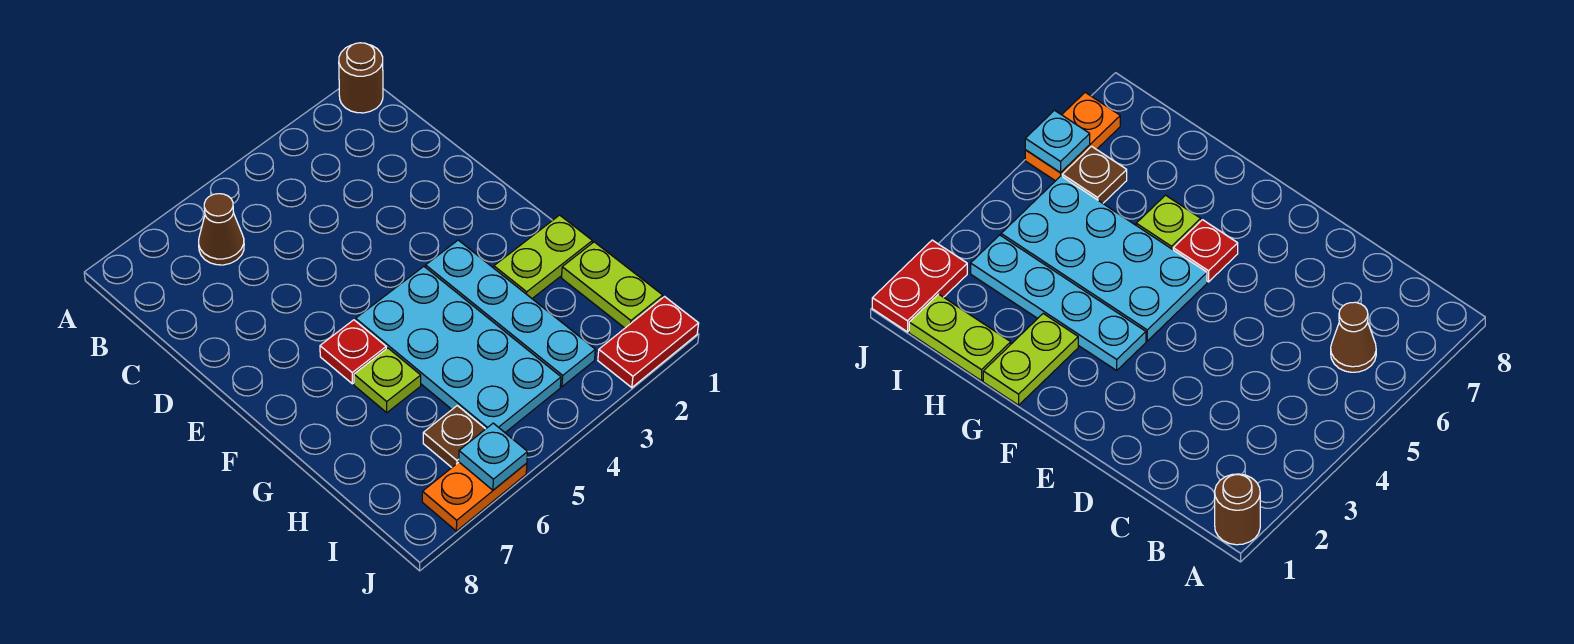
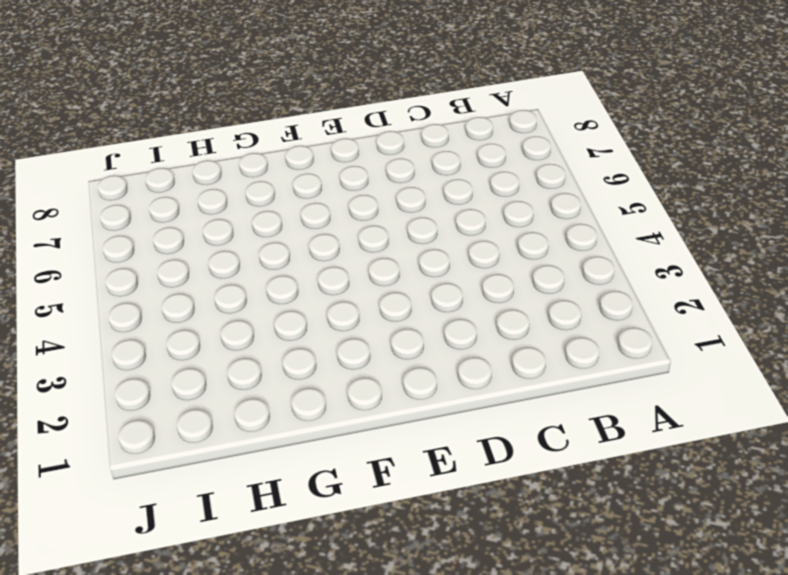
none -> brown round brick A1 level 1
none -> brown cone B6 level 1
none -> cyan plate F3:I3 level 1

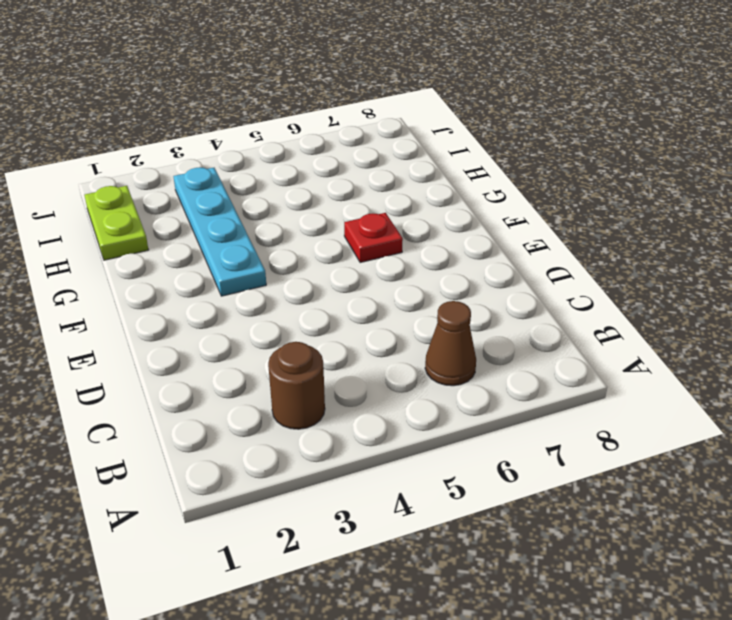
brown round brick B3 level 1 -> brown round brick A1 level 1
none -> cyan plate F4:I5 level 1
none -> lime plate G1:G2 level 1
none -> lime plate G6 level 1

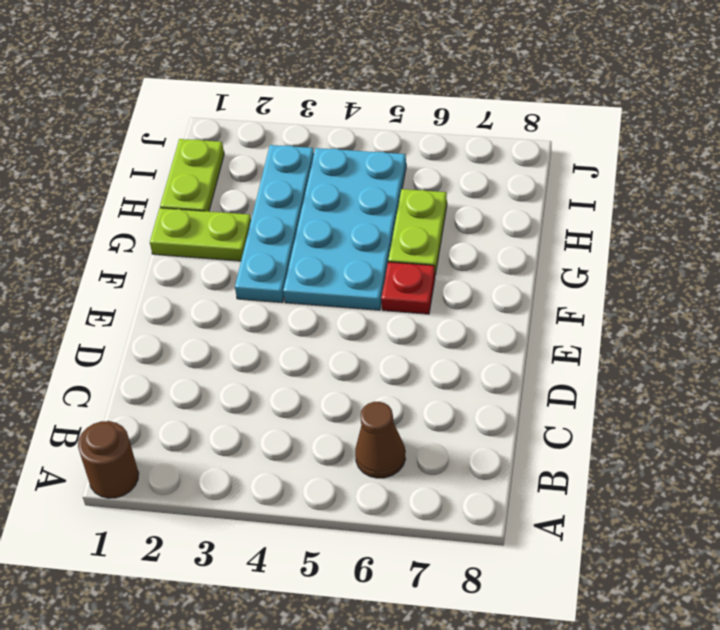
lime plate G6:H6 level 1 -> lime plate G6 level 1
none -> brown plate I6 level 1
none -> red plate J1:J2 level 1
none -> orange plate J6:J7 level 1

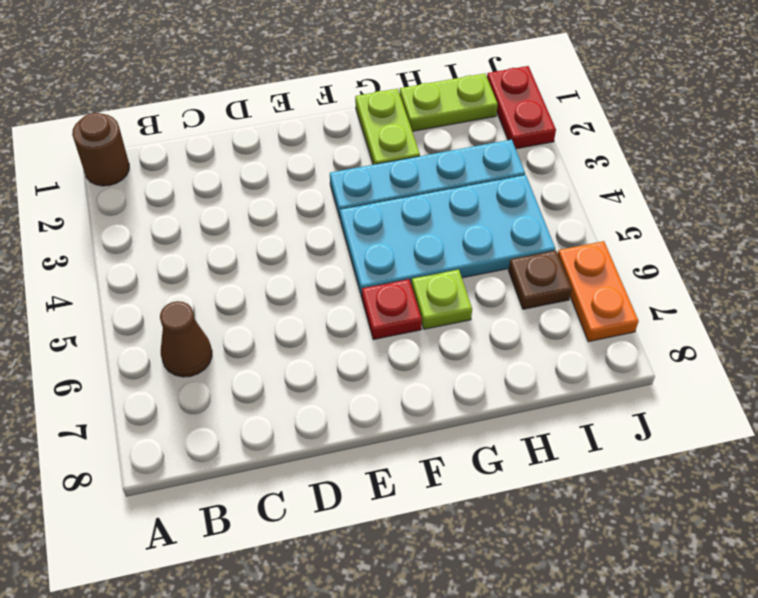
none -> cyan plate J6 level 2

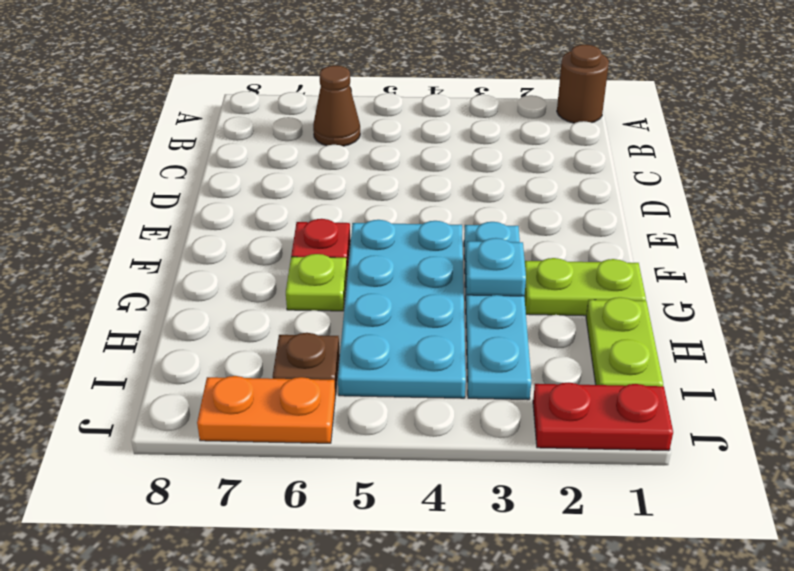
cyan plate G3 level 2 -> cyan plate J6 level 2

